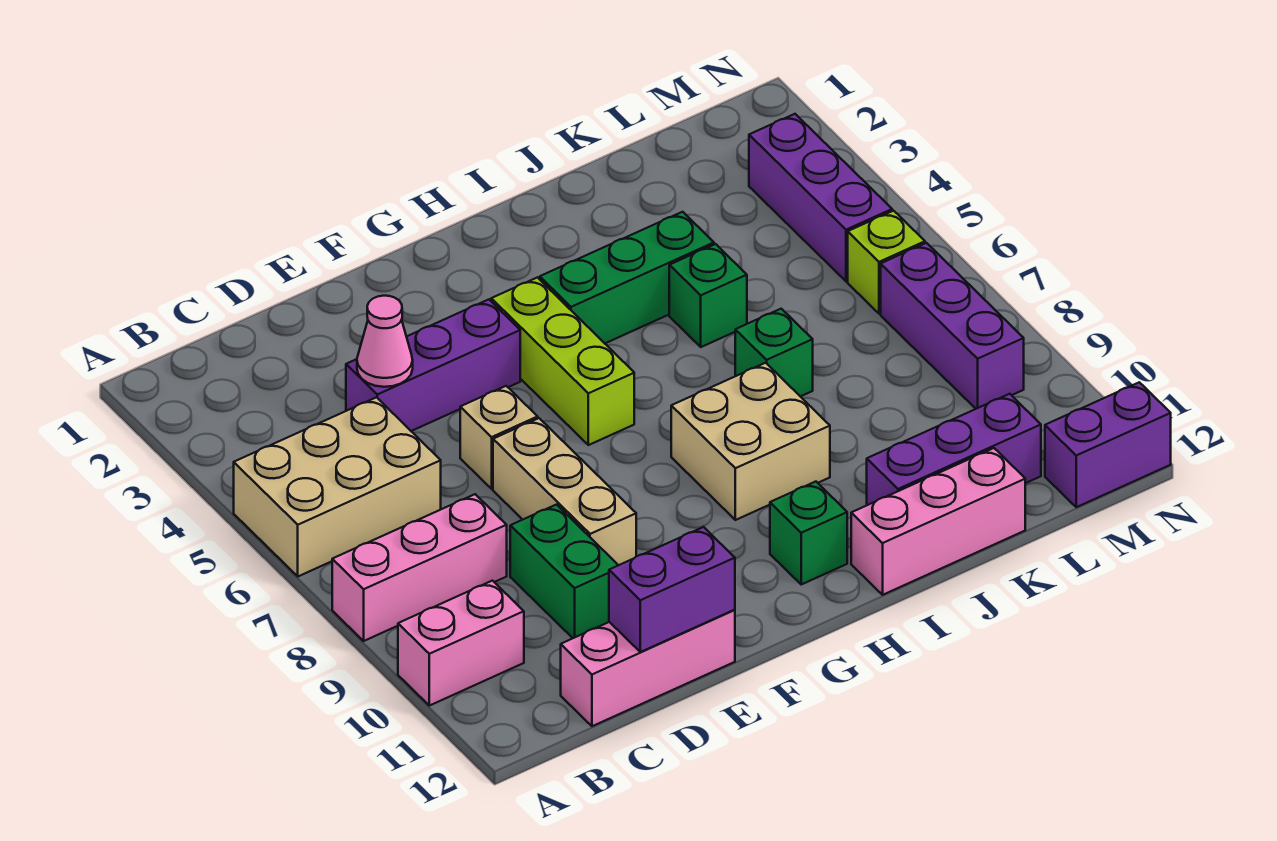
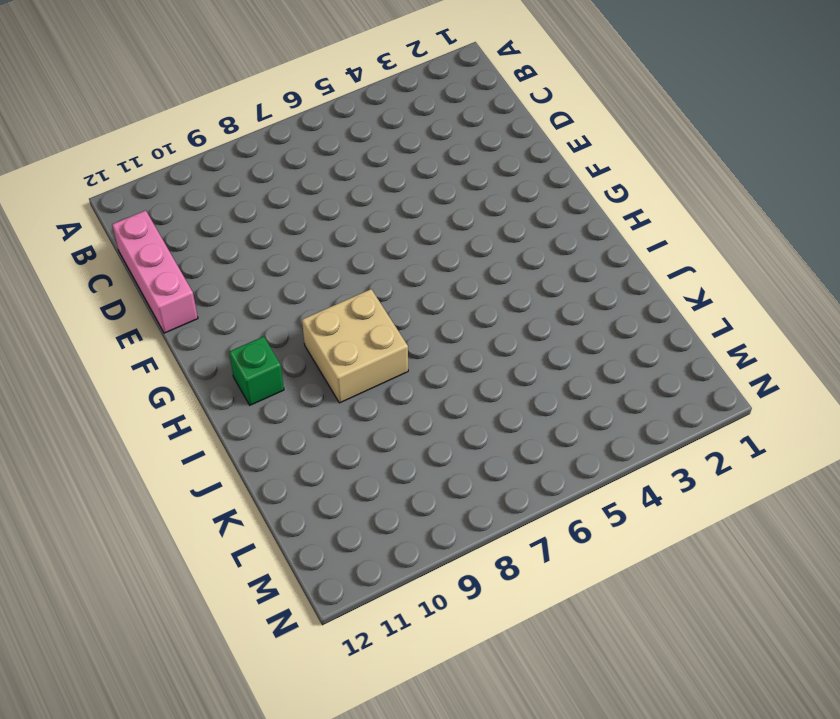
none -> tan brick A5:C6 level 1
none -> pink brick A8:C8 level 1
none -> pink brick A10:B10 level 1

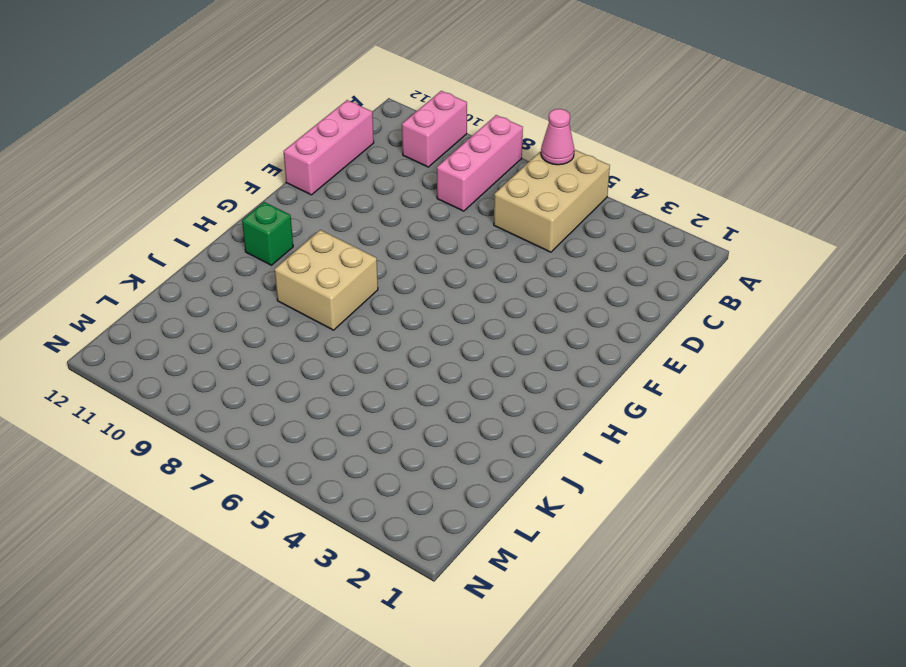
pink cone A6 level 2 -> pink cone D4 level 2
none -> purple brick D4:F4 level 1
none -> green brick D9:D10 level 1
none -> tan brick E6 level 1

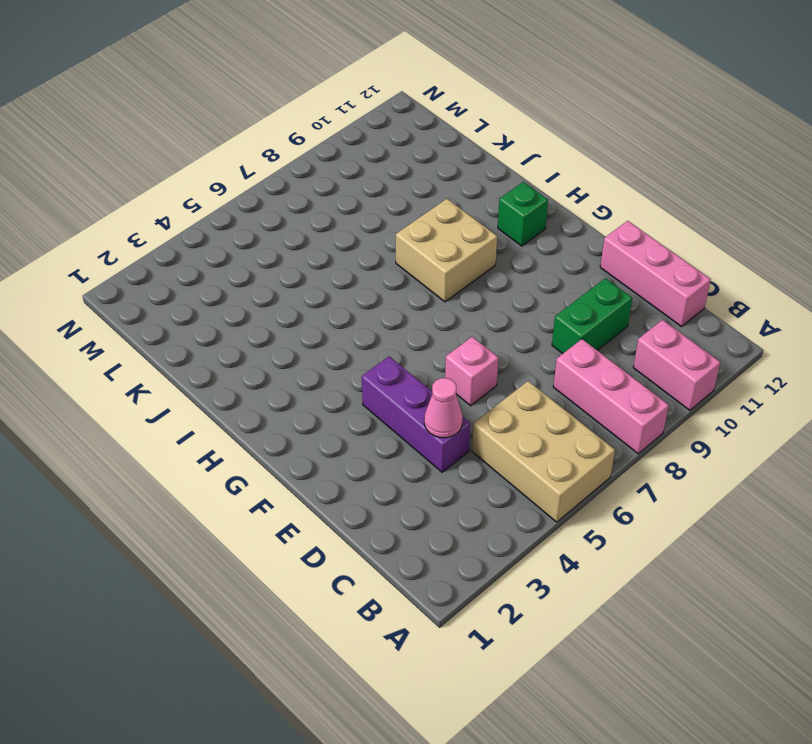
pink brick E6 level 1 -> tan brick E6 level 1
none -> tan brick E7:E9 level 1
none -> lime brick G4:G6 level 1
none -> green brick H4:J4 level 1

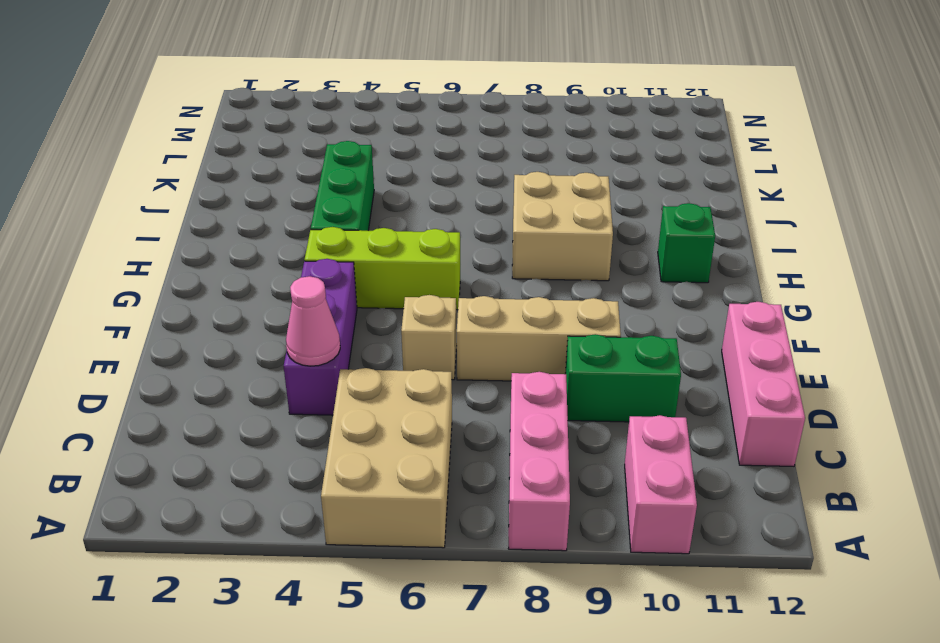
none -> pink brick I12:K12 level 1
none -> green brick J5 level 1
none -> green brick J7 level 1

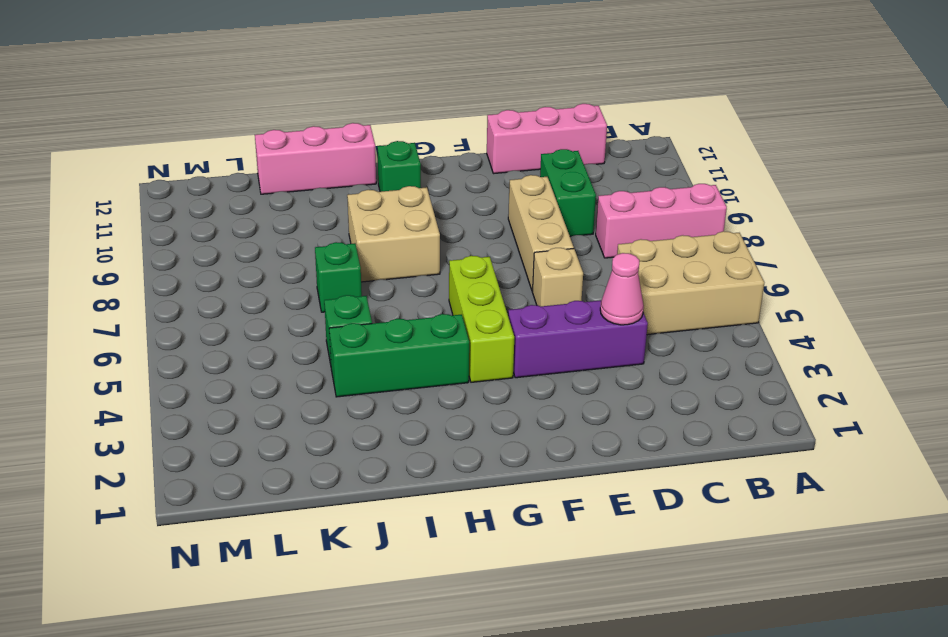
none -> pink brick A10:B10 level 1
none -> purple brick J11:L11 level 1
none -> purple brick M3:M5 level 1

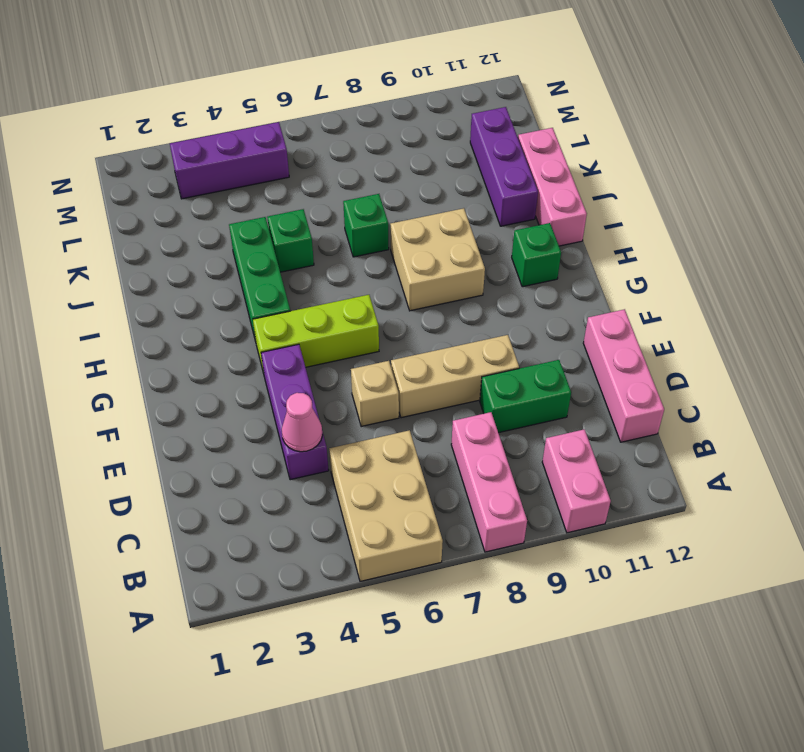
none -> lime brick M6 level 1
none -> purple brick M7:M9 level 1
none -> purple brick M12:N12 level 1

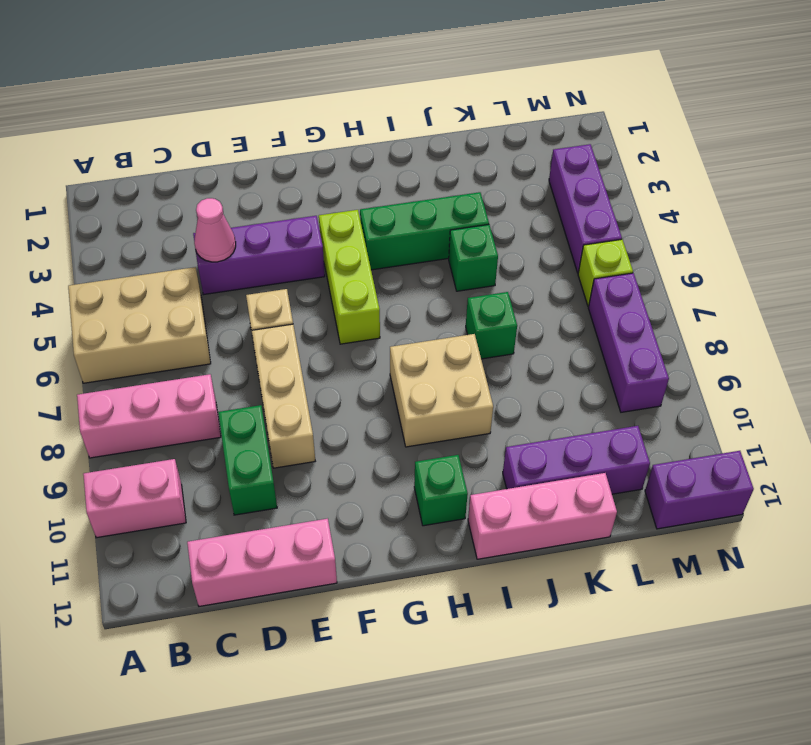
none -> purple brick D12:E12 level 2

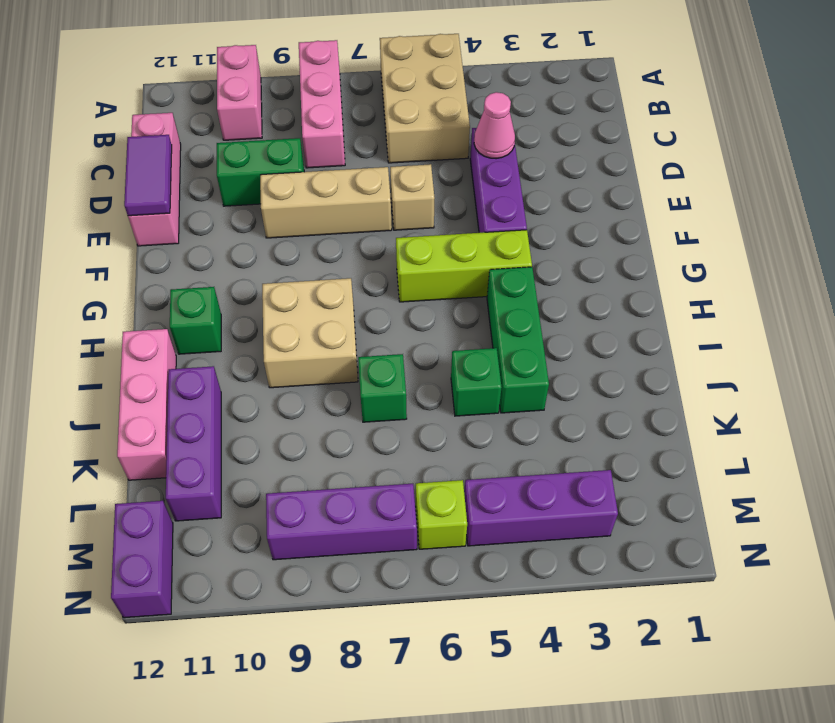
purple tile D12:E12 level 2 -> purple brick D12:E12 level 2

